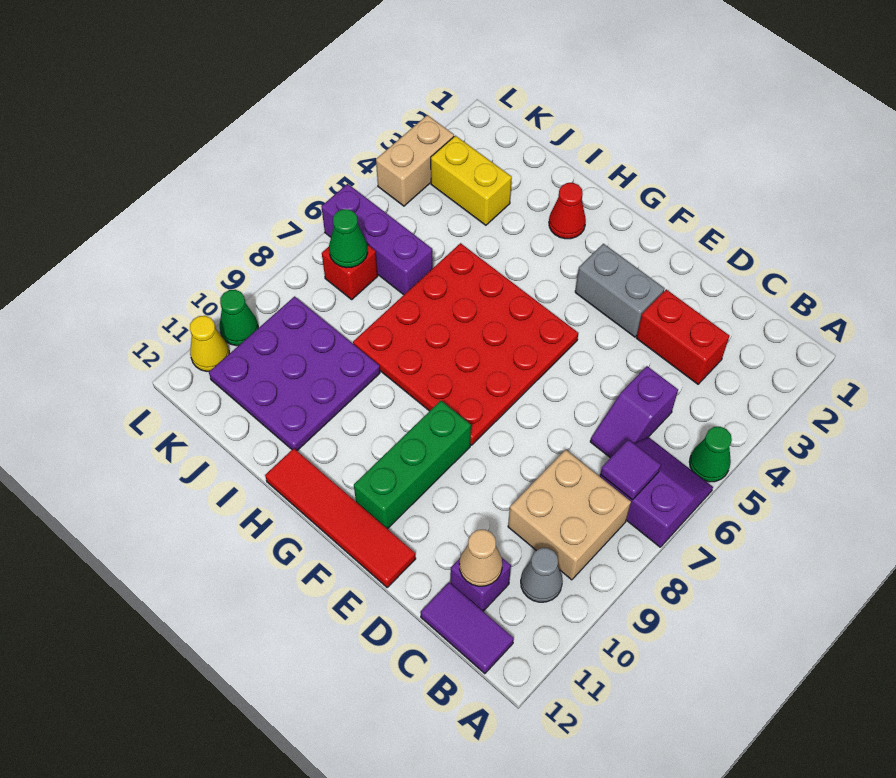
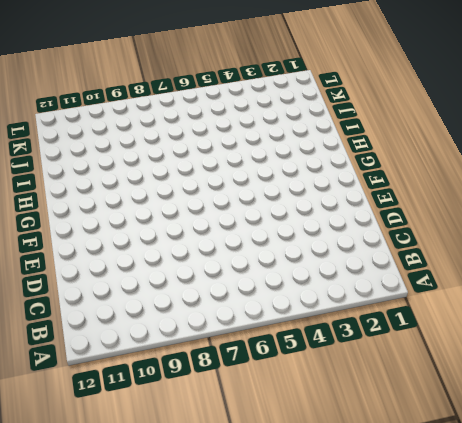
none -> green cone A5 level 1
none -> purple slope A6:B7 level 1 top 7
none -> tan brick B8:C9 level 1

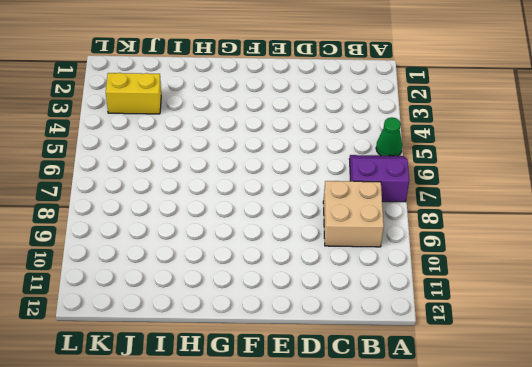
none -> grey cone B10 level 1
none -> purple tile B12:C12 level 1
none -> red brick C3:D3 level 1

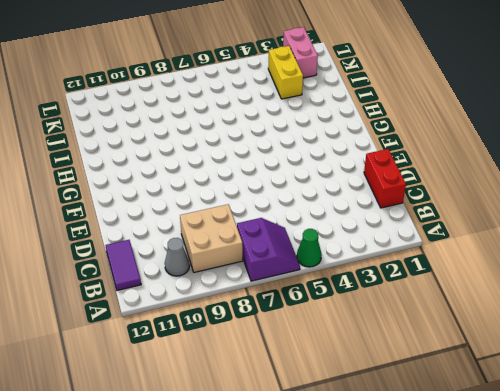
red brick C1:D1 level 1 -> red brick C3:D3 level 1
pink brick K2:L2 level 1 -> none
none -> purple slope C5:C6 level 1 top 5
none -> purple brick C11 level 1
none -> grey brick E3:F3 level 1

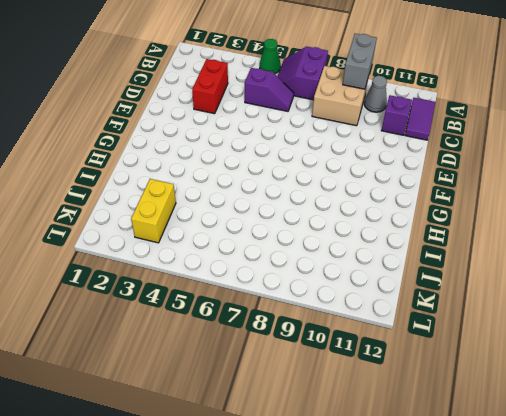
grey brick A9:B9 level 2 -> grey brick E3:F3 level 1
none -> red tile E12:H12 level 1
none -> red plate F5:I8 level 1
none -> green brick F9:F11 level 1

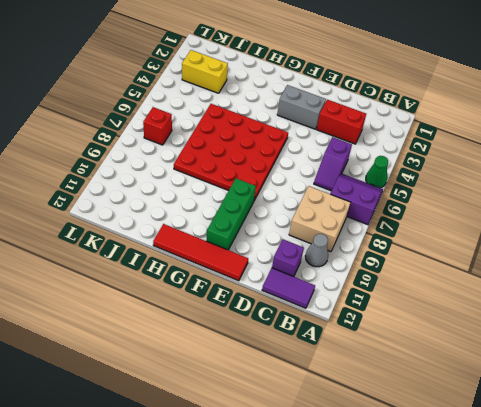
none -> red cone H2 level 1
none -> purple plate I9:K11 level 1
none -> purple brick J6:L6 level 1

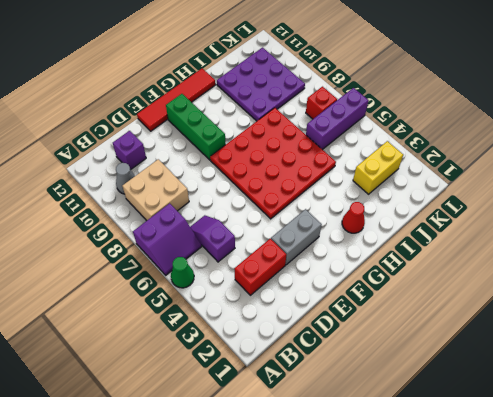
none -> purple tile B12:C12 level 1
none -> tan brick L3:L4 level 1
none -> green cone L10 level 1

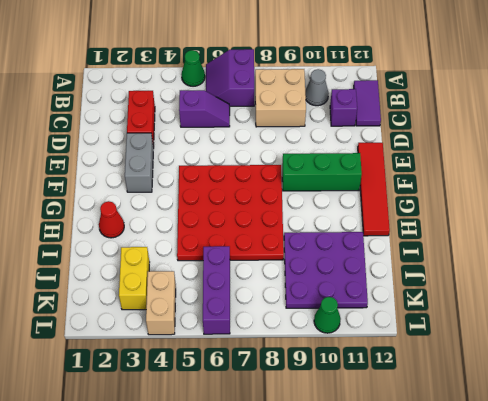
tan brick K4:L4 level 1 -> tan brick L3:L4 level 1
none -> red brick K7 level 1
none -> yellow cone L11 level 1
none -> purple tile B7 level 2

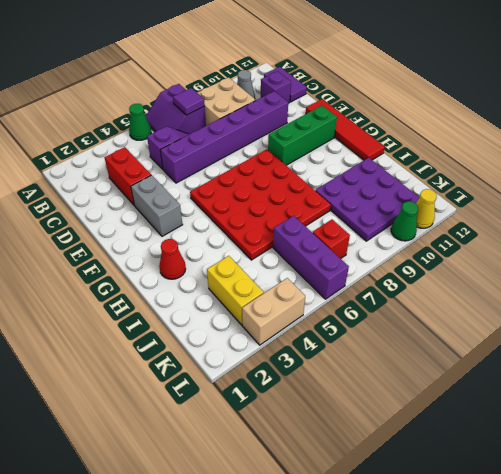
purple brick D5:D10 level 1 -> none
none -> tan cone C11 level 2
none -> green cone K7 level 2

